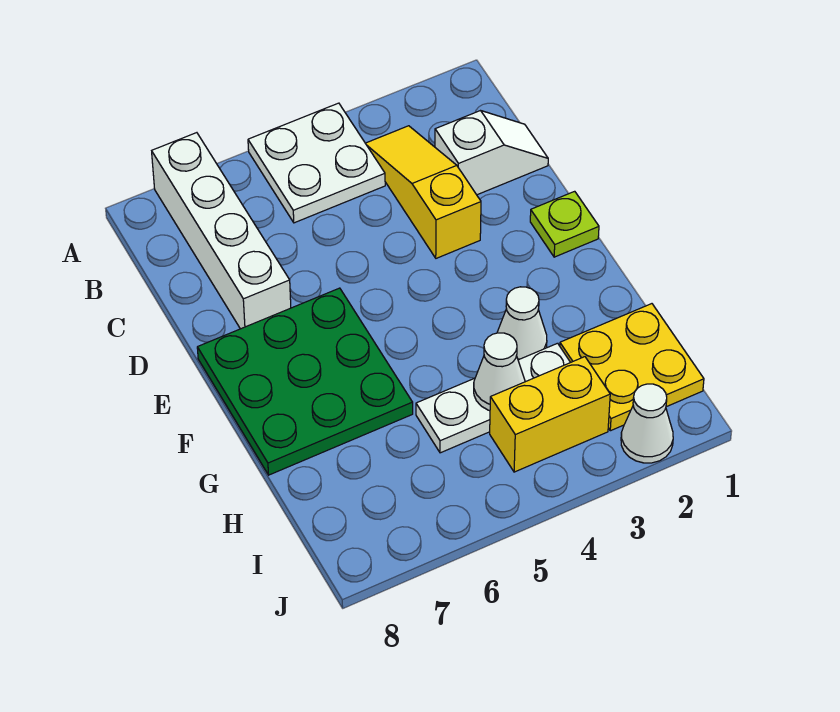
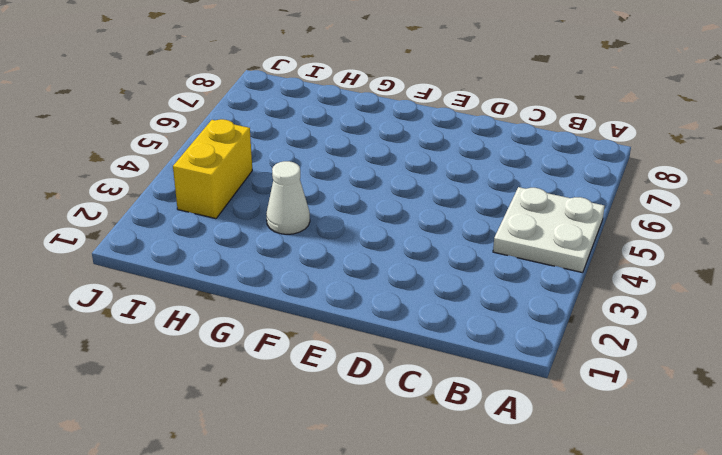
none -> white brick A7:D7 level 1
none -> yellow slope B3:D3 level 1 top D
none -> white slope C1:C2 level 1 top 2

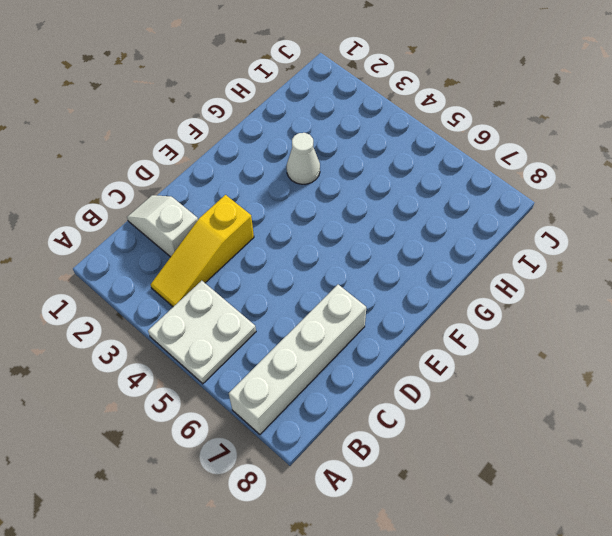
none -> lime plate E1 level 1
none -> green plate E6:G8 level 1
none -> yellow plate H1:I2 level 1

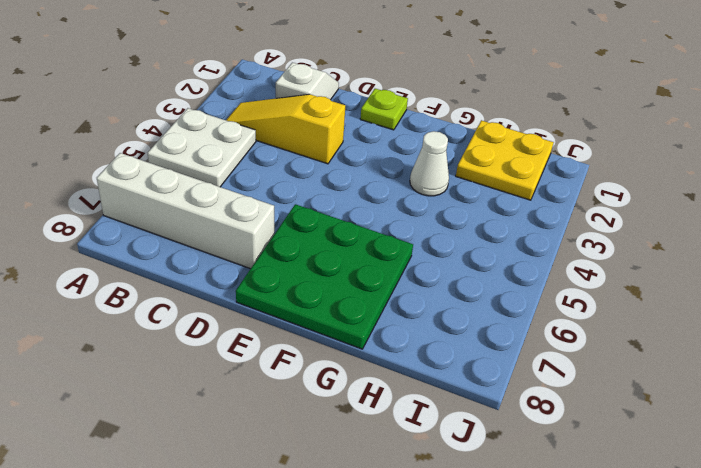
none -> white plate H3:H5 level 1
none -> yellow brick I3:I4 level 1
none -> white cone J2 level 1

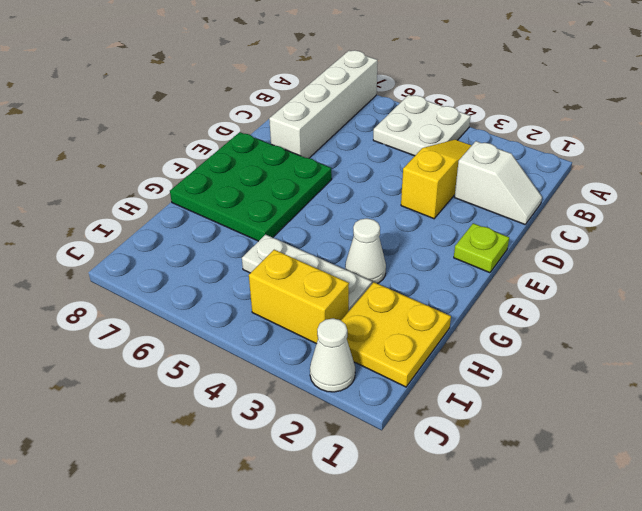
none -> white cone H4 level 2

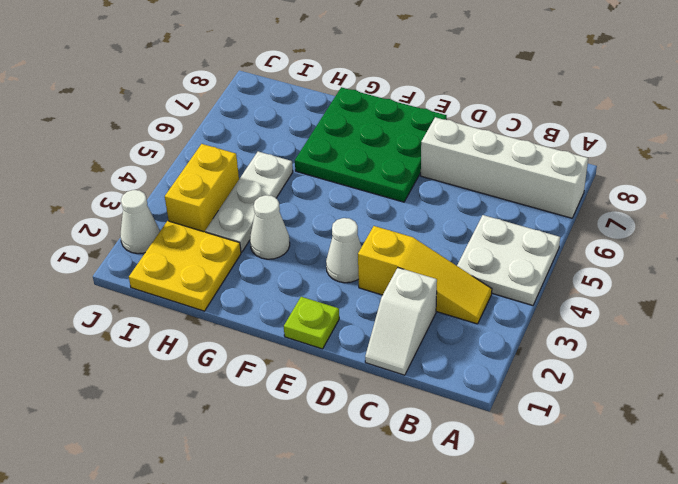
white cone E3 level 1 -> white cone H4 level 2

